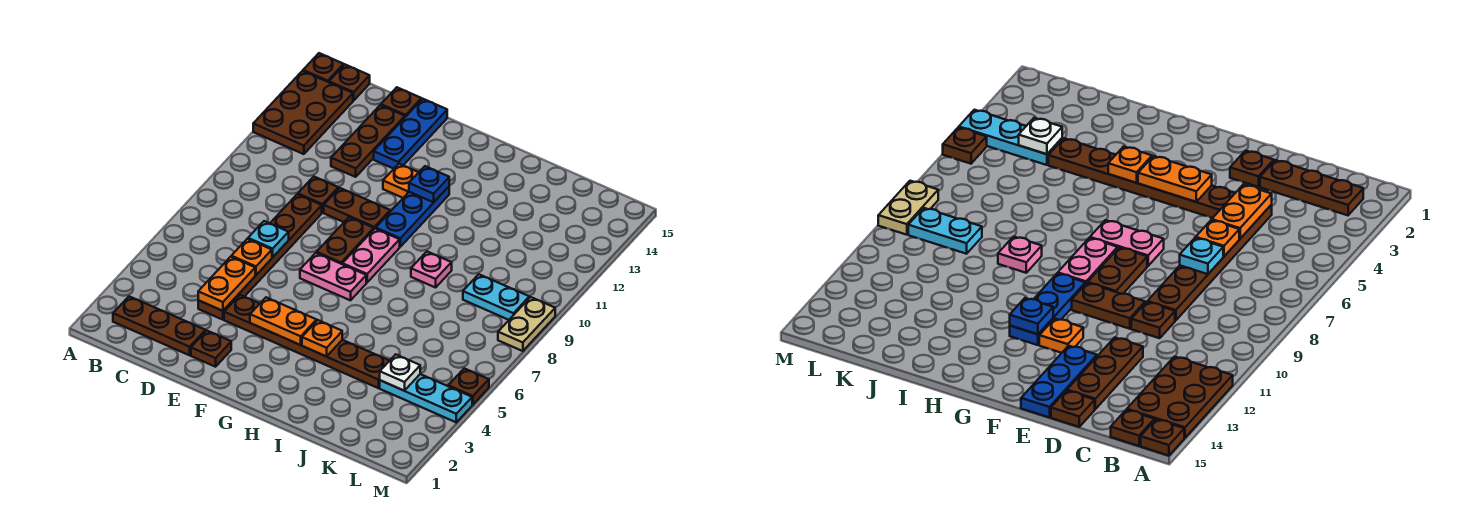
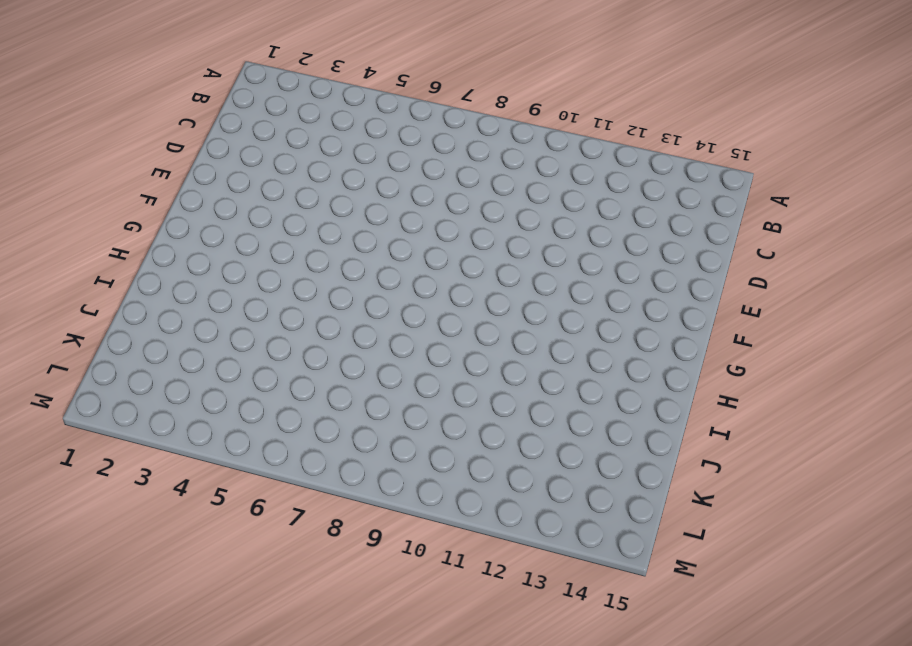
none -> brown plate A12:B14 level 1
none -> brown plate A15 level 1
none -> brown plate B2:D2 level 1

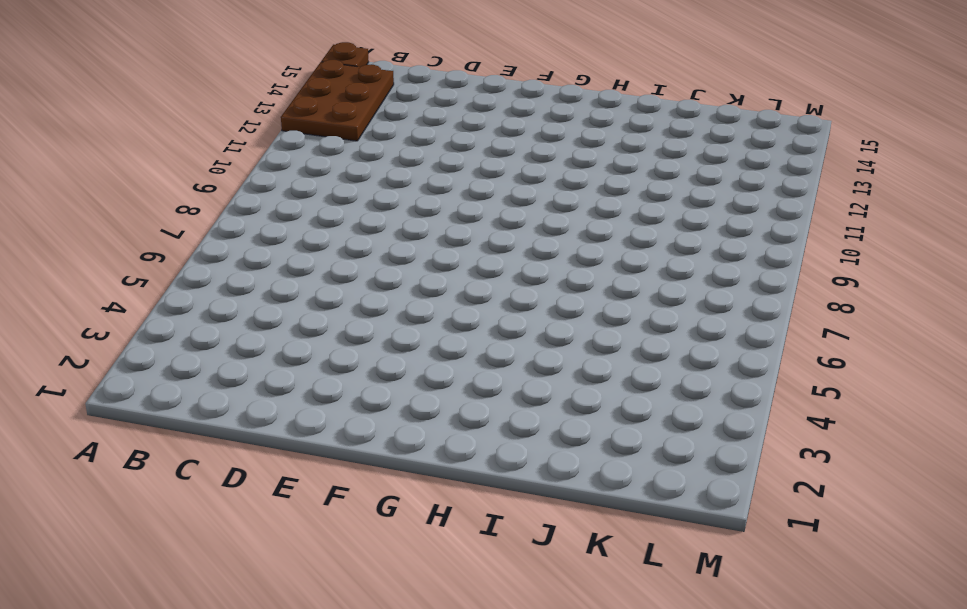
none -> brown plate B2:D2 level 1
none -> brown plate B15 level 1
none -> brown plate D4:D9 level 1

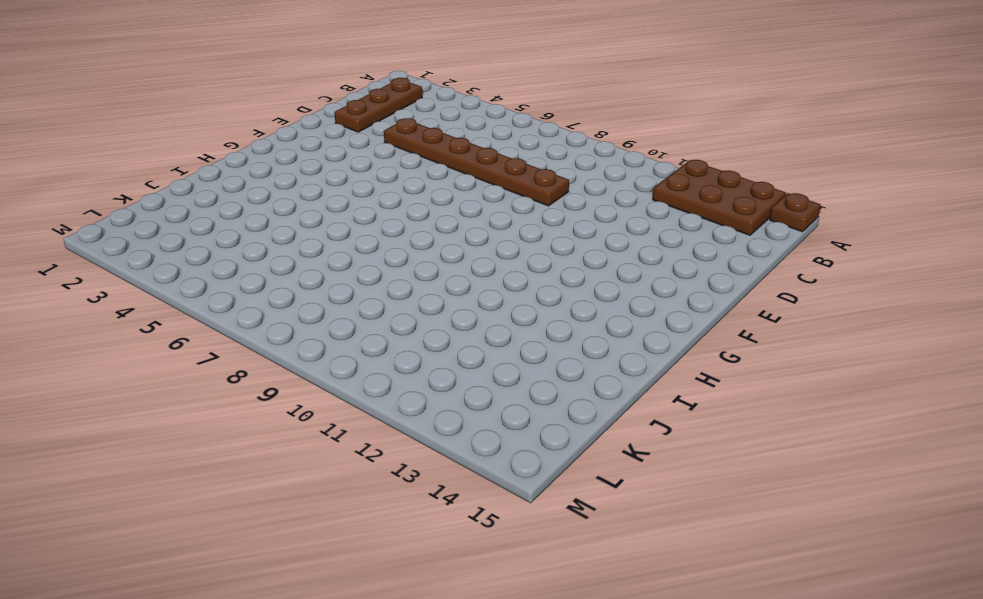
none -> brown plate B15 level 1
none -> brown plate D10 level 1
none -> brown plate D12:D14 level 1

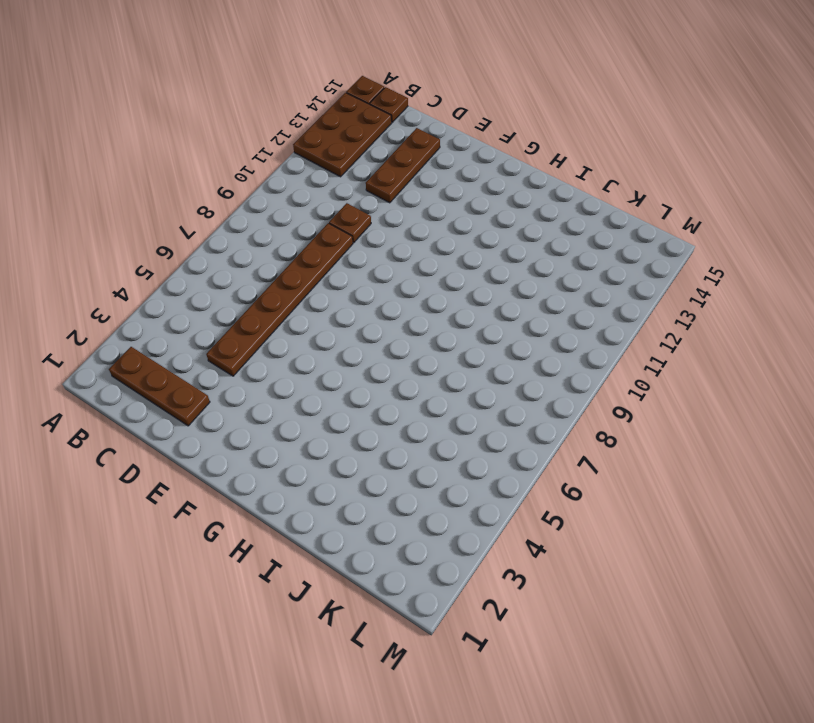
none -> brown plate D15 level 1
none -> brown plate E2 level 1
none -> brown plate E4:J4 level 1

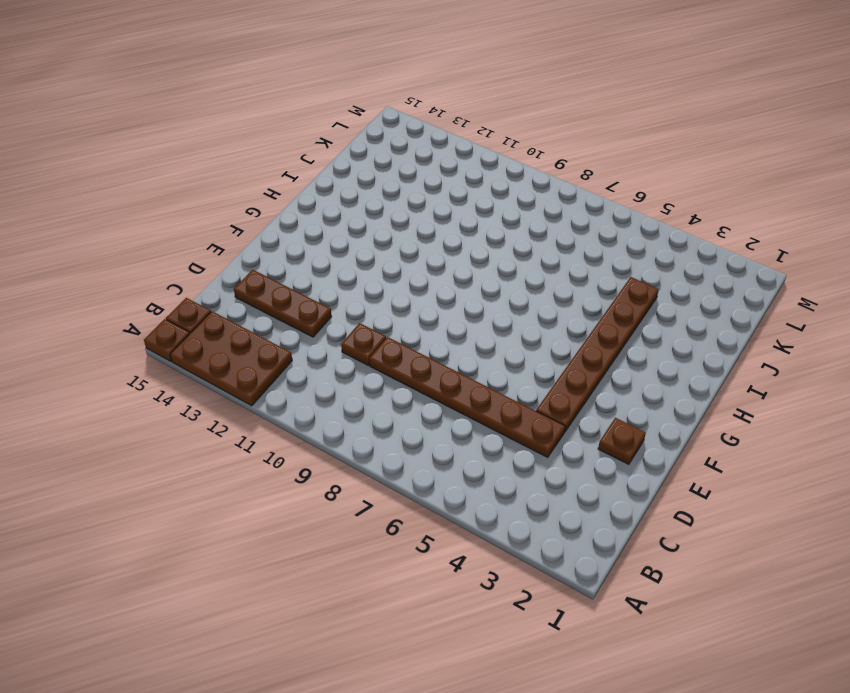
none -> brown plate B2:D2 level 1
none -> brown plate D15 level 1
none -> brown plate E10:F10 level 1

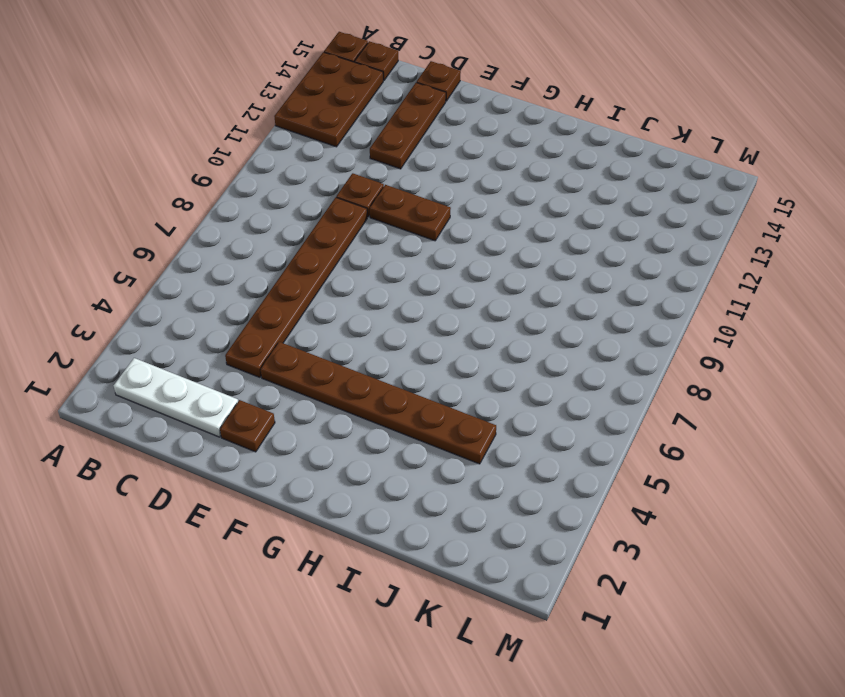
white plate B2:D2 level 1 -> brown plate B2:D2 level 1
none -> blue plate E13:E15 level 1
none -> pink plate F7:G7 level 1
none -> brown plate F8:F9 level 1

